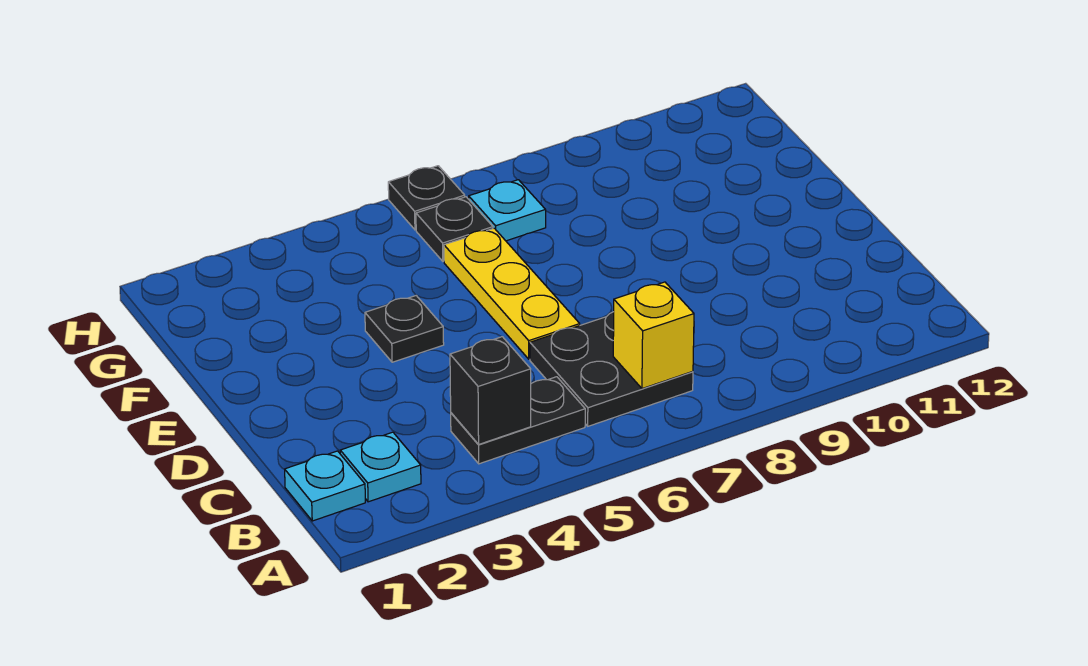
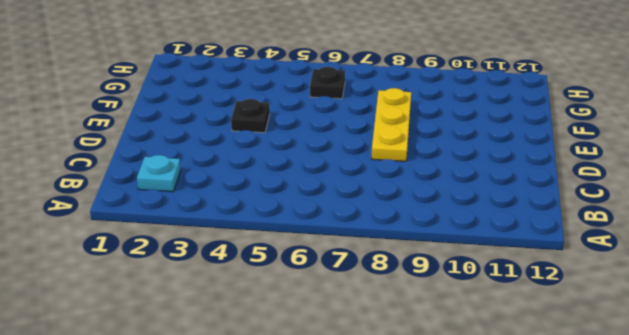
yellow plate D8:F8 level 1 -> yellow plate D6:F6 level 1
none -> cyan plate B1 level 1
none -> black plate B4:B5 level 1

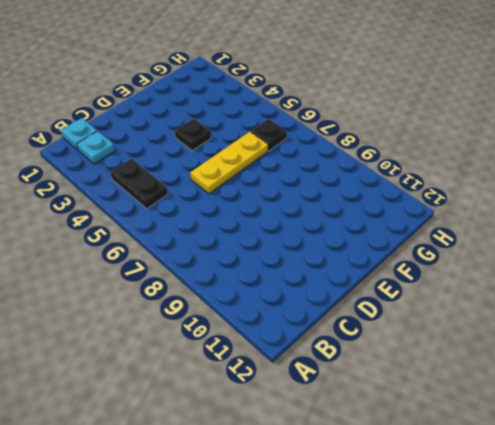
none -> black plate B6:C7 level 1
none -> cyan plate G7 level 1

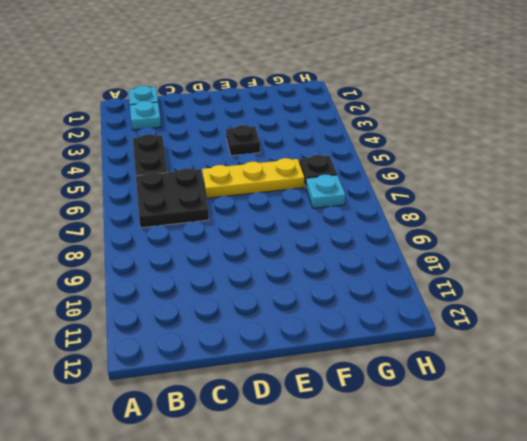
none -> black plate H6 level 1
none -> black brick B4 level 2

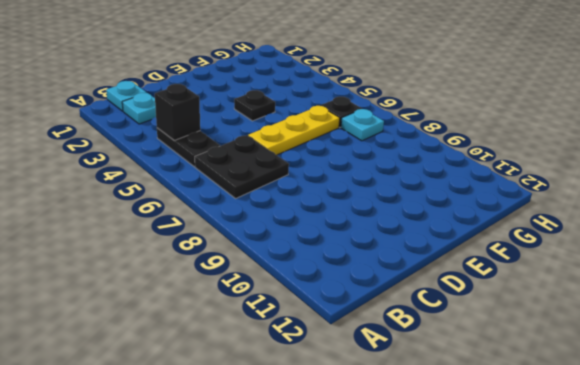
none -> black plate H6 level 1
none -> yellow brick B7 level 2

